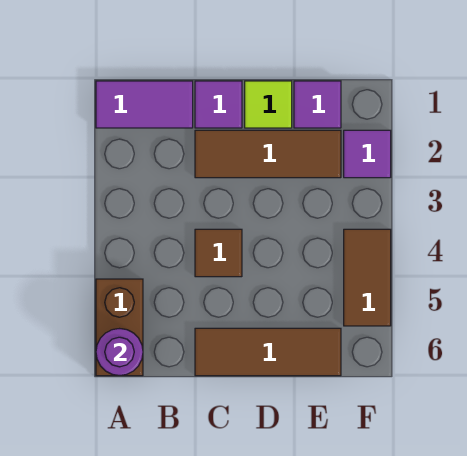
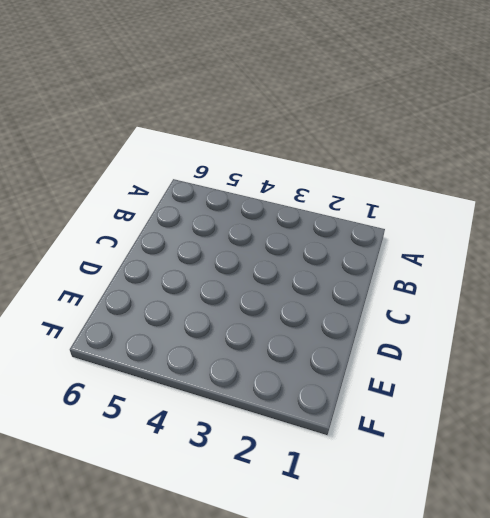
none -> purple tile A1:B1 level 1
none -> brown brick A5:A6 level 1

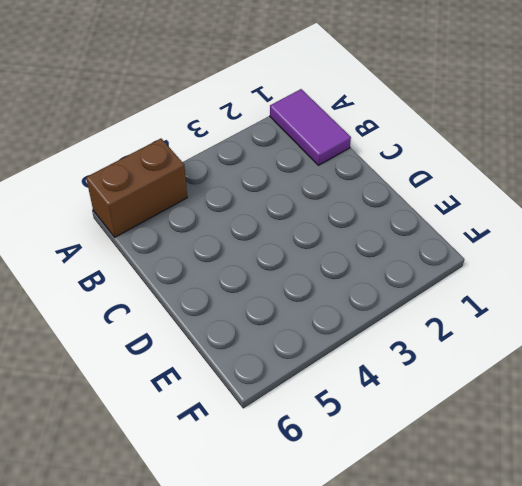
none -> purple tile C1 level 1
none -> brown tile C2:E2 level 1

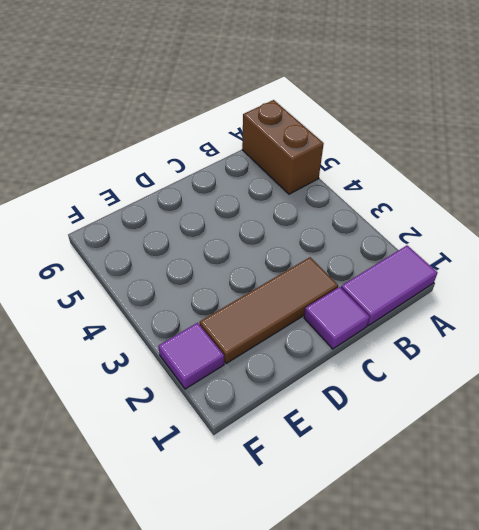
none -> brown tile C4 level 1
none -> brown tile C6:E6 level 1

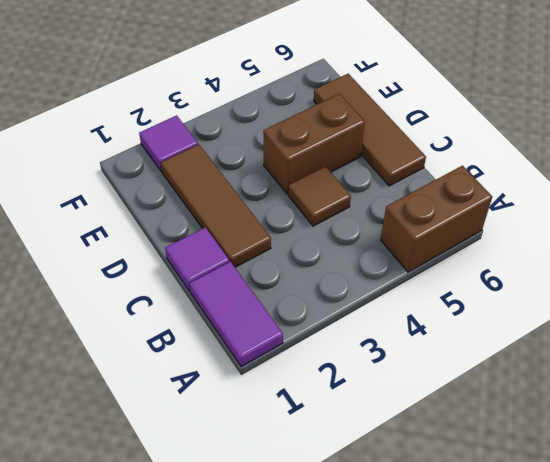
brown brick D4:D5 level 1 -> none
none -> lime tile D1 level 1
none -> purple tile E1 level 1

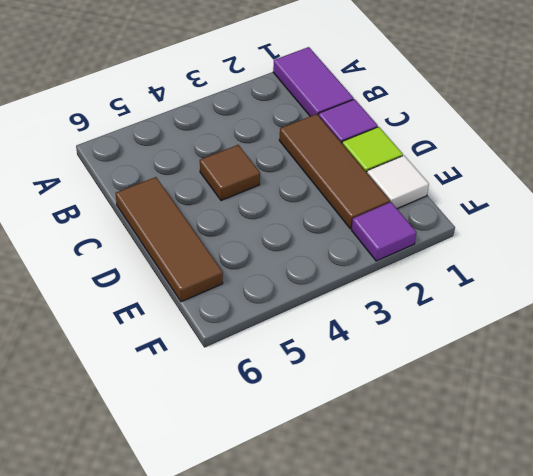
white tile E1 level 1 -> purple tile E1 level 1
none -> brown brick A5:A6 level 1
none -> brown tile F4:F5 level 1

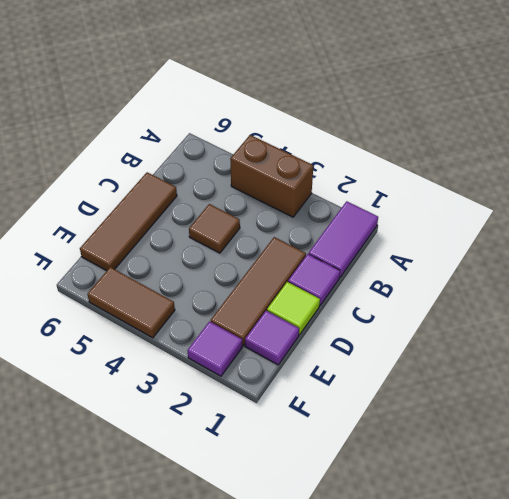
brown brick A3:A4 level 1 -> brown brick A5:A6 level 1
none -> purple round brick A6 level 2

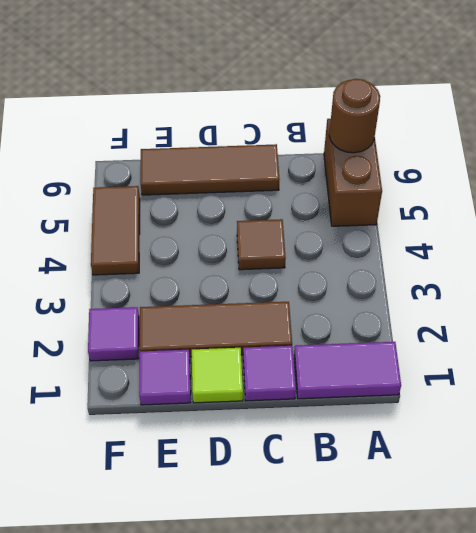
brown round brick A6 level 2 -> purple round brick A6 level 2

